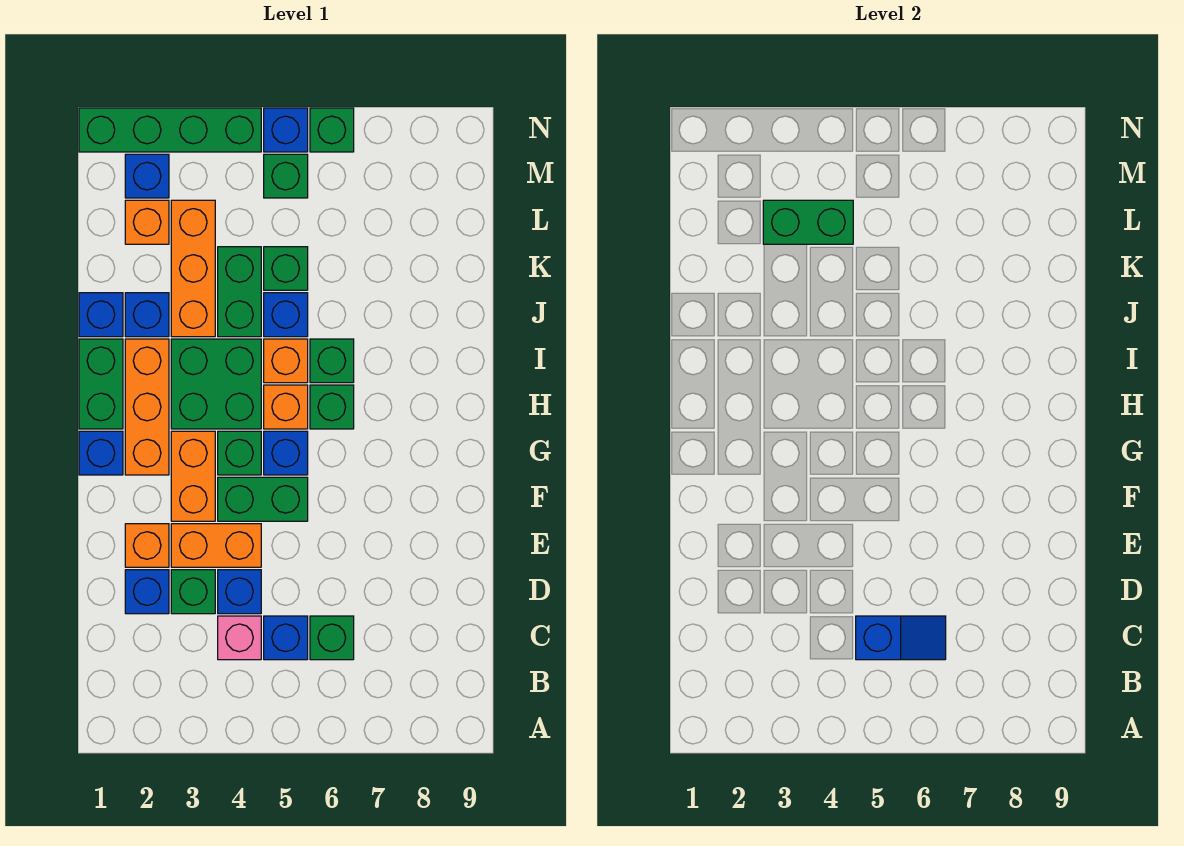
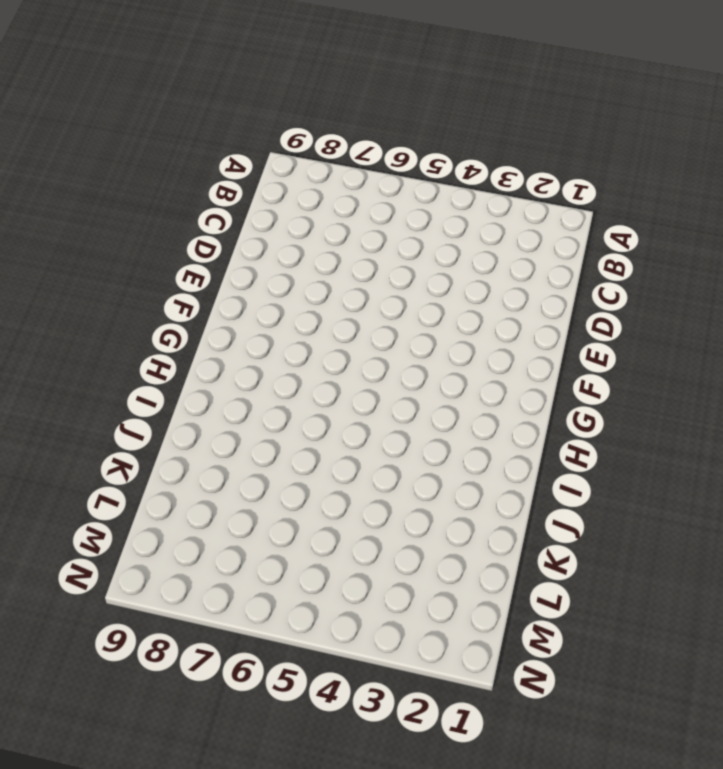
none -> pink brick C4 level 1
none -> blue brick C5 level 1
none -> green brick C6 level 1
none -> blue brick D2 level 1

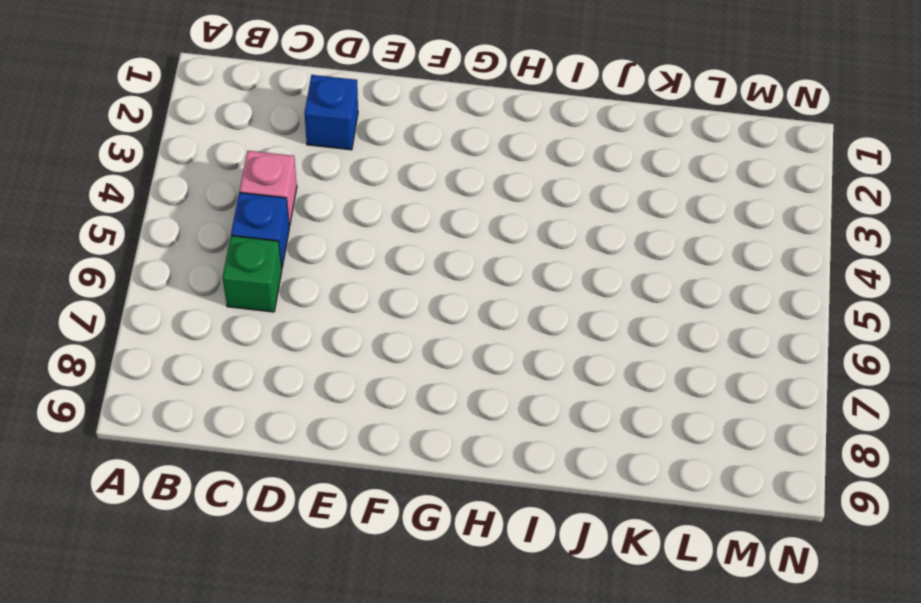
none -> green brick D3 level 1
none -> blue brick D4 level 1
none -> orange brick E2 level 1
none -> orange brick E3:E4 level 1

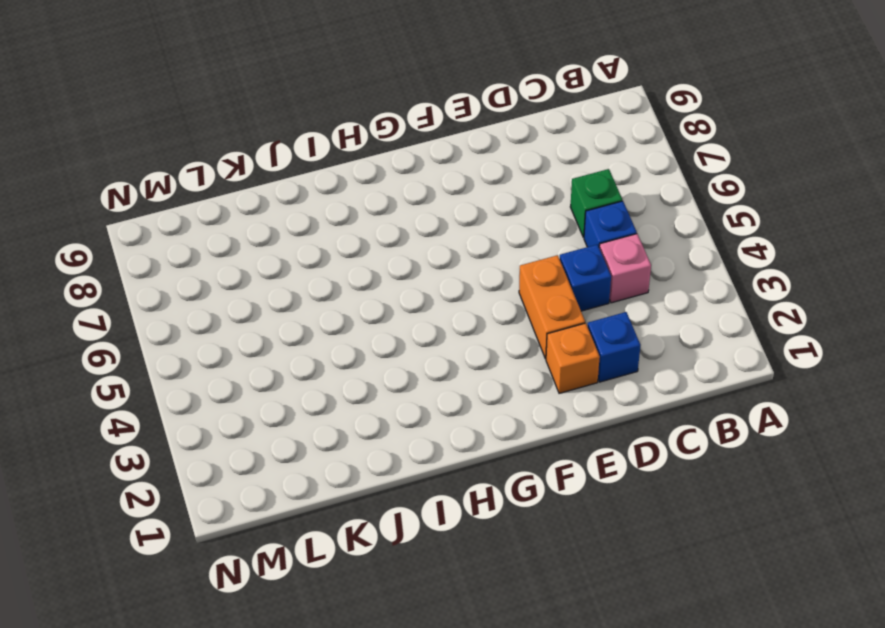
none -> green brick D3 level 1
none -> orange brick F3:G3 level 1
none -> green brick F4:F5 level 1
none -> blue brick G1 level 1

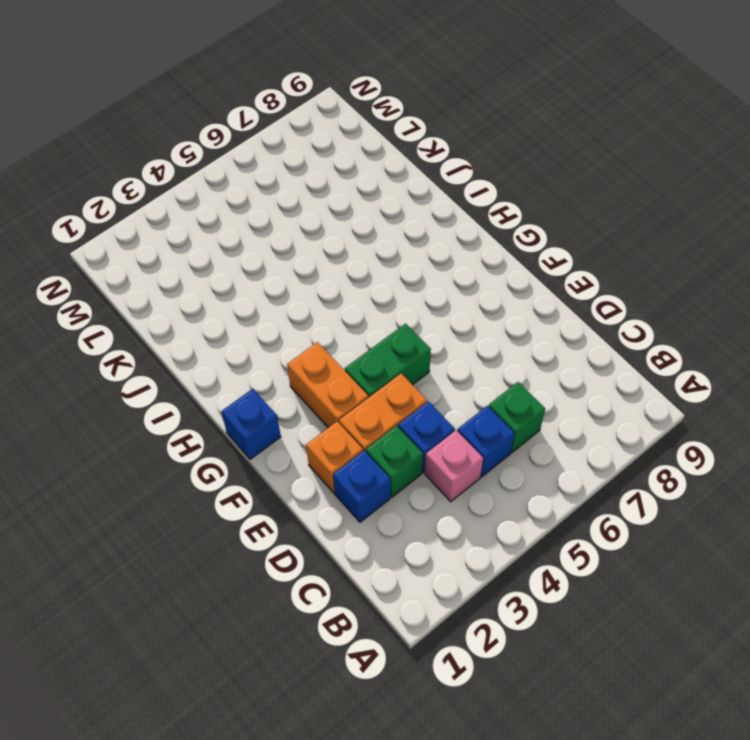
none -> orange brick G2:I2 level 1
none -> green brick G4 level 1
none -> blue brick G5 level 1
none -> green brick H1:I1 level 1

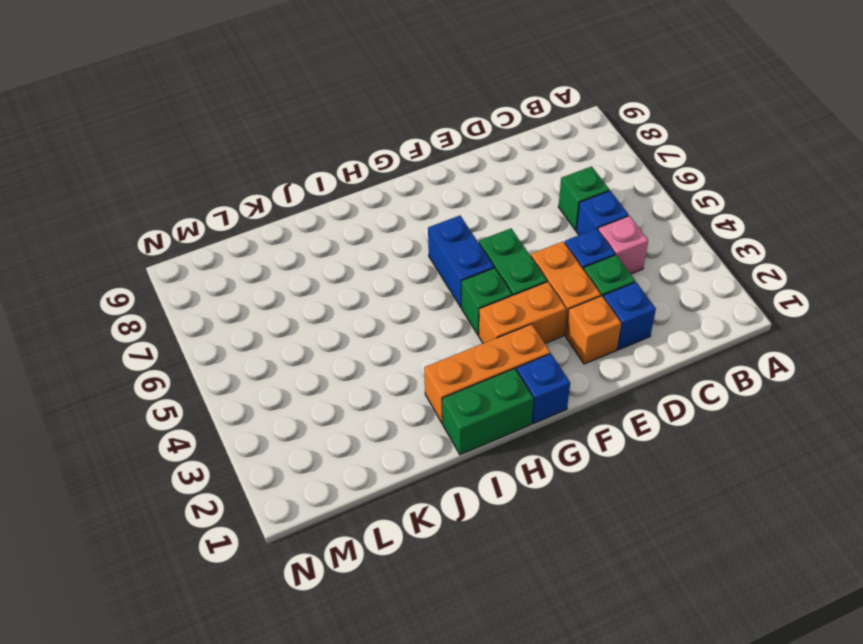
blue brick G5:G6 level 1 -> blue brick G5 level 1
none -> green brick H3:I4 level 1
none -> orange brick H5 level 1
none -> green brick H6 level 1
none -> orange brick I5 level 1

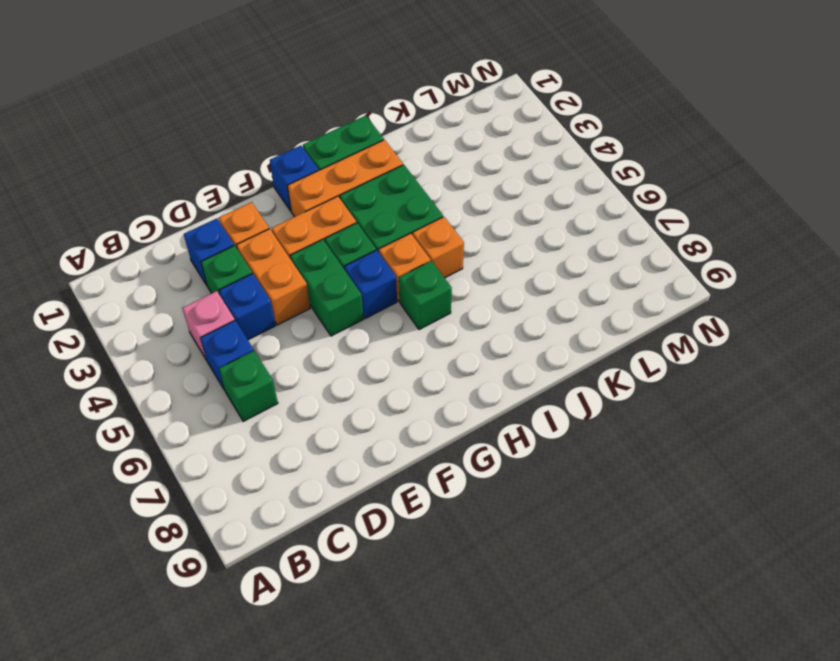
none -> green brick I6 level 1
none -> blue brick J1 level 1
none -> blue brick J2 level 1
none -> orange brick J3:L3 level 1

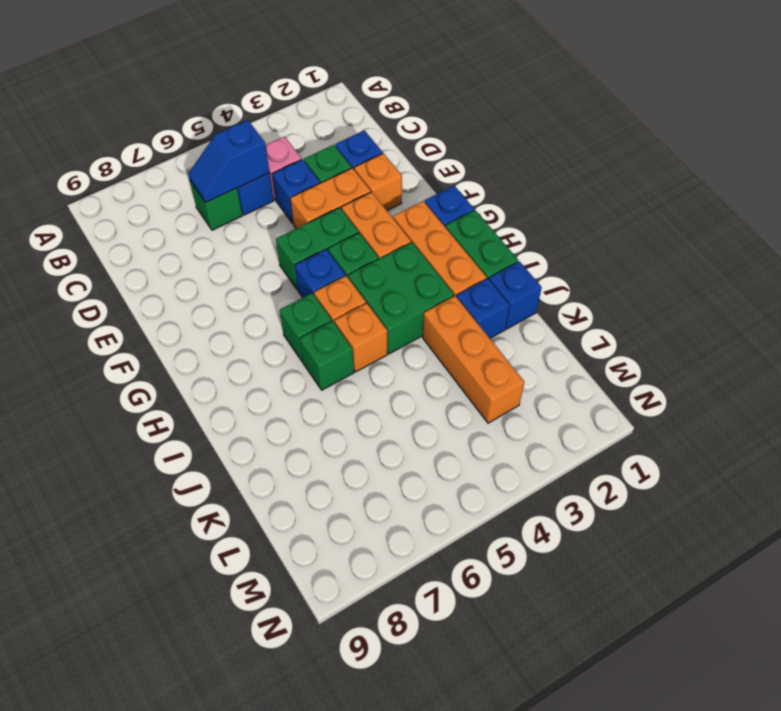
none -> green brick J4:K4 level 1
none -> blue brick J5 level 1
none -> green brick K5 level 1
none -> orange brick L2 level 1

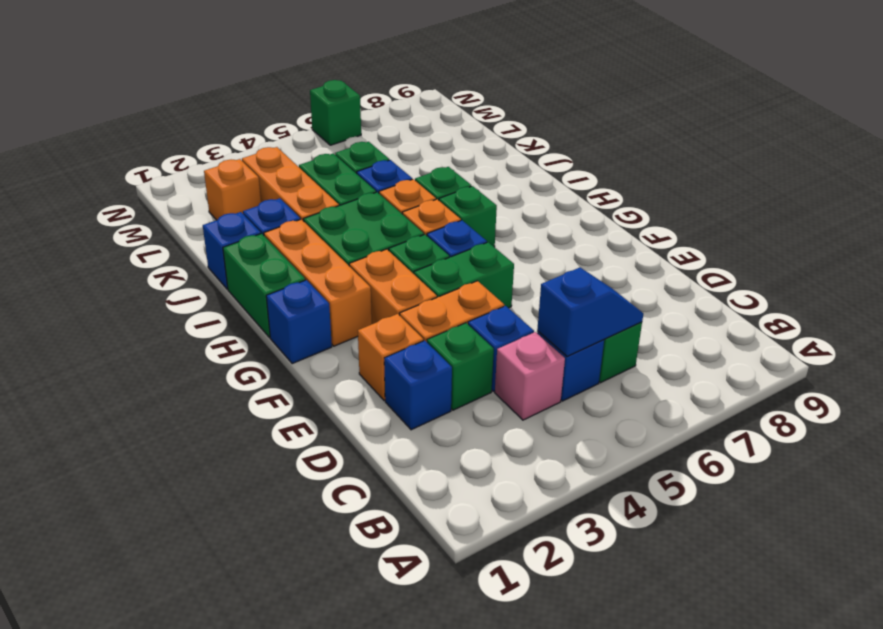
none -> blue brick M2 level 1
none -> green brick M5 level 1
none -> green brick N1:N4 level 1
none -> blue brick N5 level 1

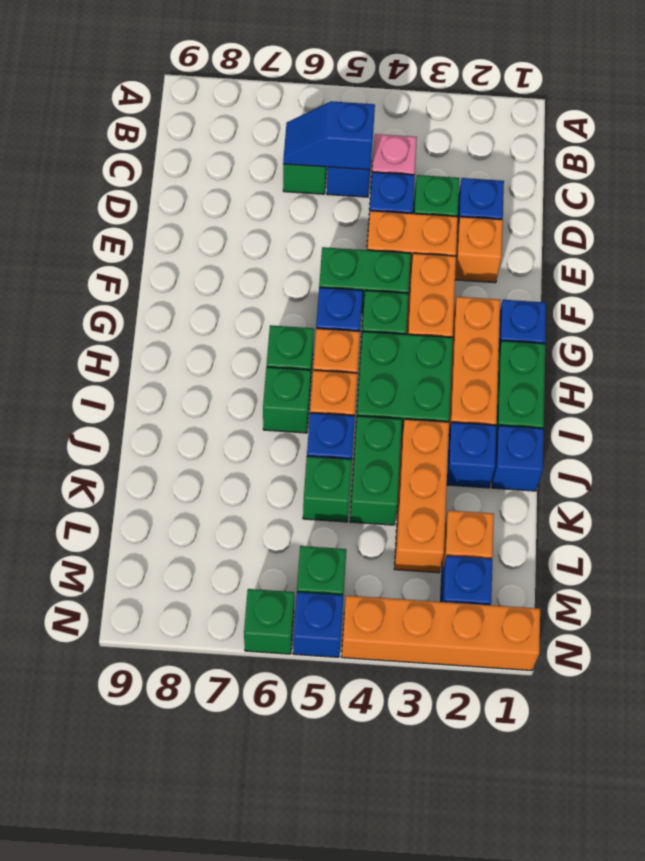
orange brick N1:N4 level 1 -> green brick N1:N4 level 1
none -> green brick L3:L4 level 2

